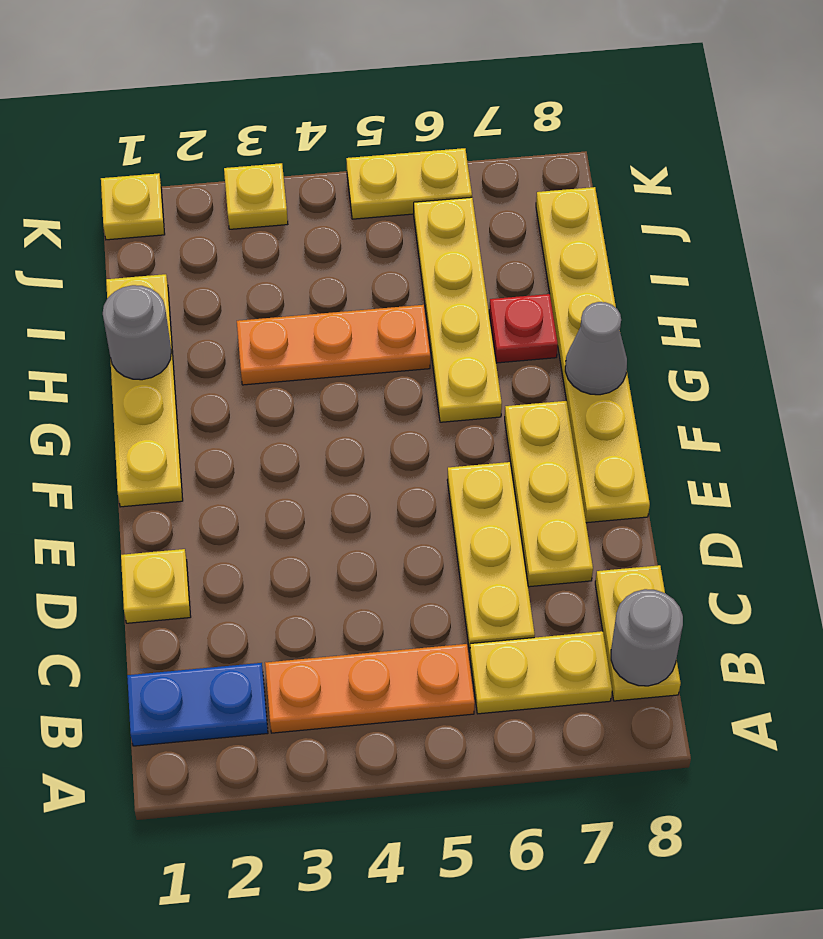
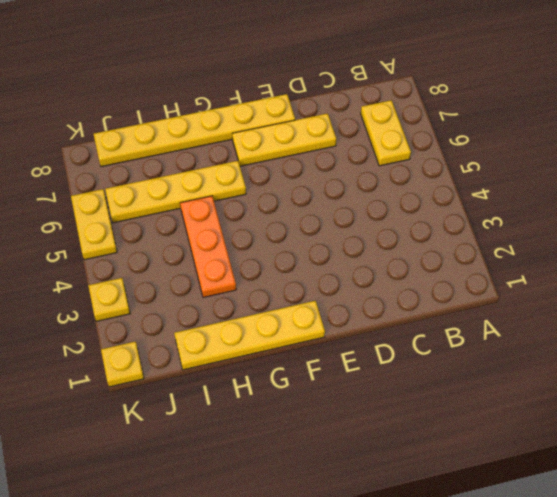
none -> blue plate B1:B2 level 1
none -> orange plate B3:B5 level 1
none -> yellow plate B8:C8 level 1

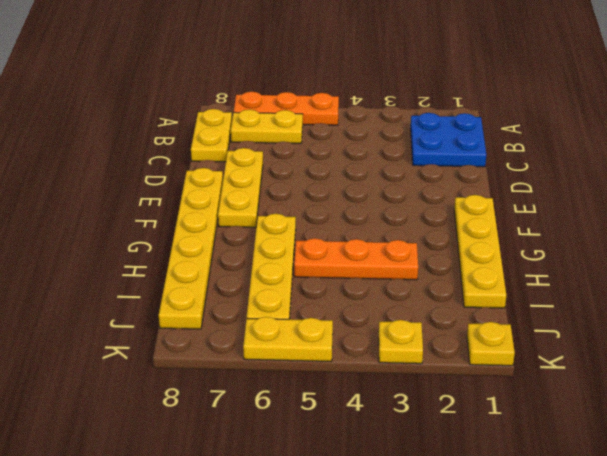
orange plate A5:A7 level 1 -> orange plate B3:B5 level 1
blue plate B1:C2 level 1 -> blue plate B1:B2 level 1
none -> yellow plate C6:E6 level 1
none -> yellow plate D1 level 1
none -> red plate H7 level 1

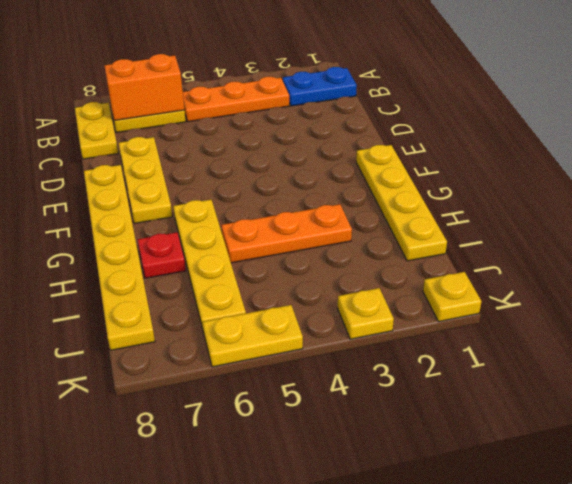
orange brick B6:B7 level 2 -> none
none -> yellow plate C6:E6 level 1
none -> yellow plate D1 level 1
none -> grey round brick B8 level 2

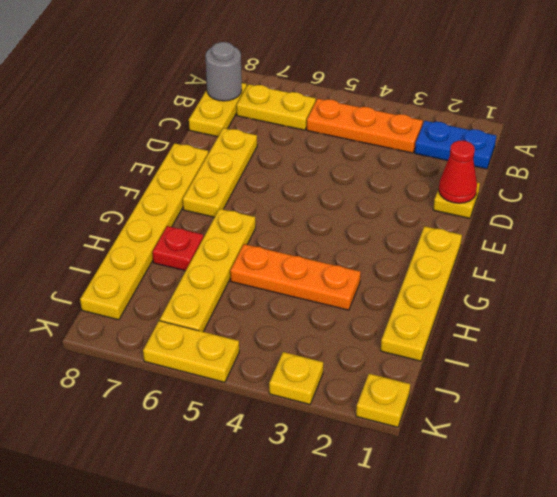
red cone D1 level 2 -> none
none -> yellow plate C6:E6 level 1
none -> grey cone G8 level 2
none -> grey round brick H1 level 2

